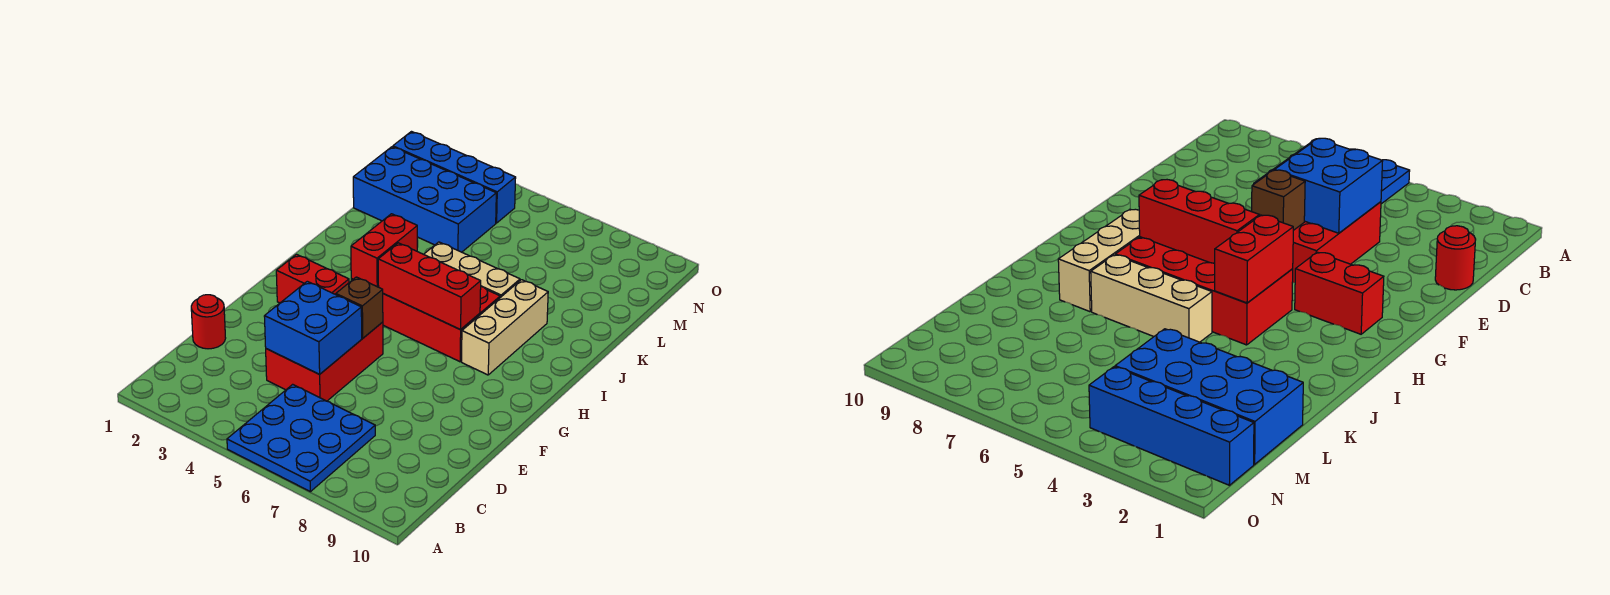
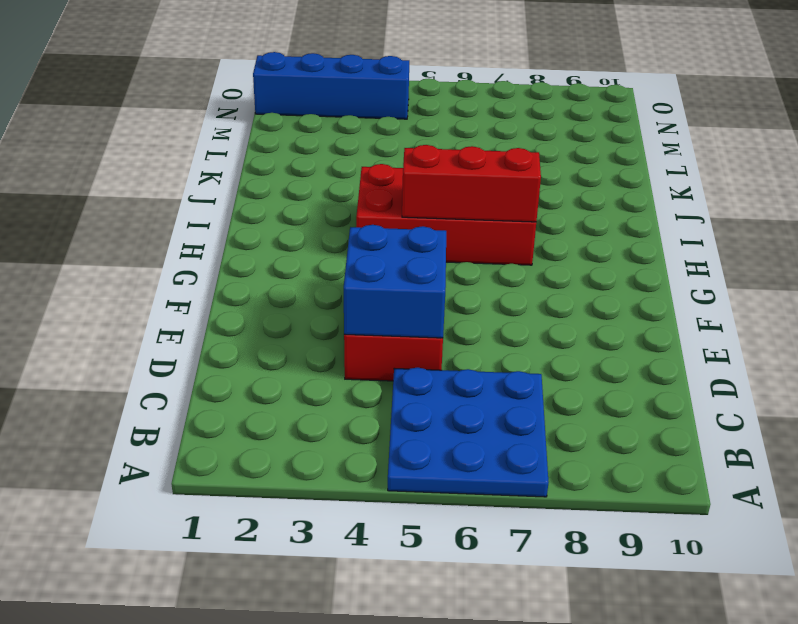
none -> red round brick D1 level 1
none -> red brick G2:G3 level 1
none -> tan brick H8:J8 level 1

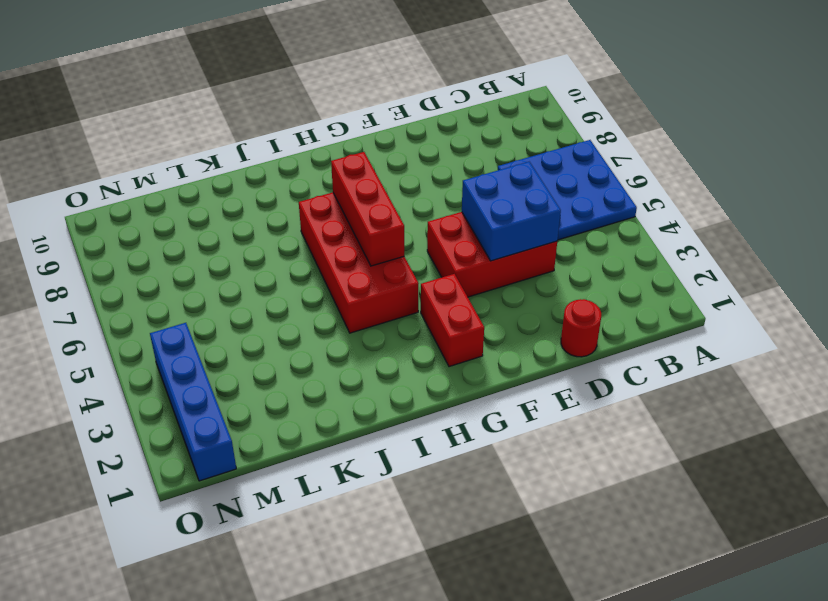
none -> tan brick H8:J8 level 1
none -> tan brick J5:J7 level 1
none -> blue brick L1:M4 level 1

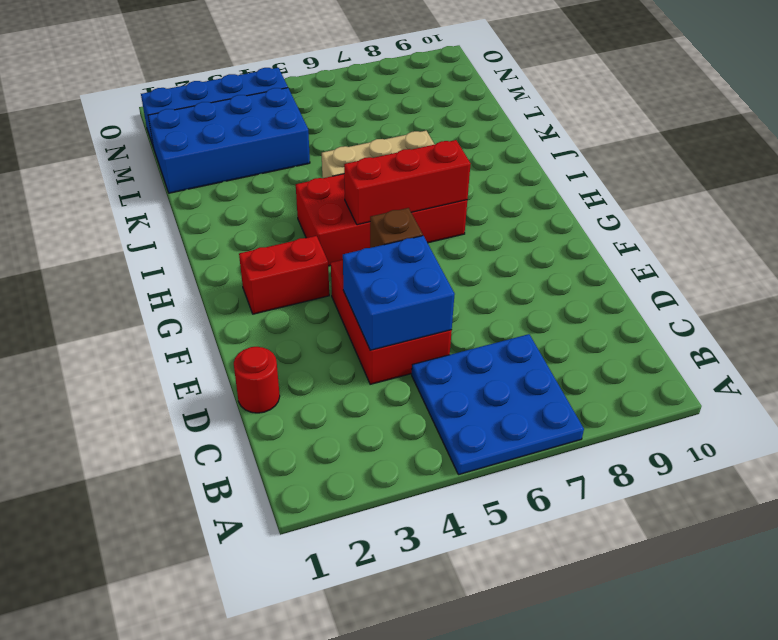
none -> tan brick H8:J8 level 1
none -> red brick H4:I4 level 2

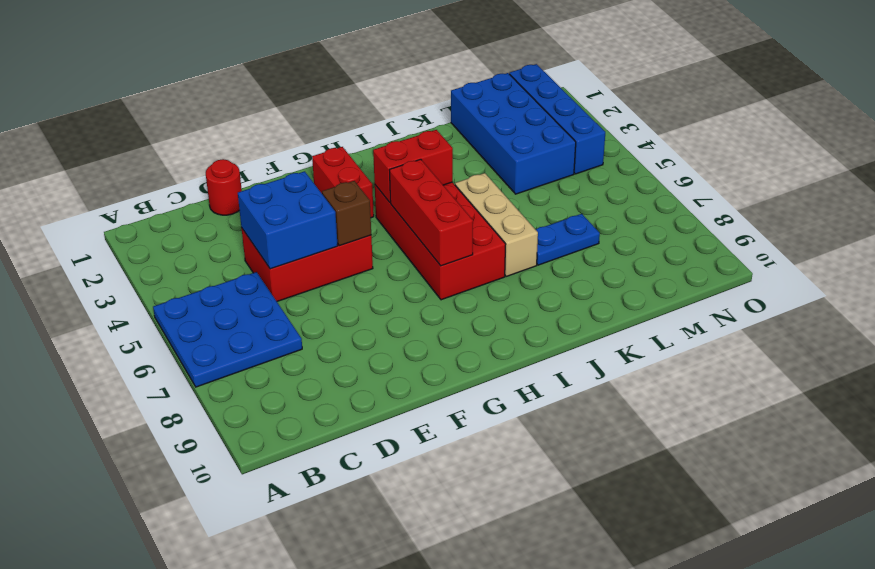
blue plate K7:L7 level 1 -> none
none -> tan brick H8:J8 level 1

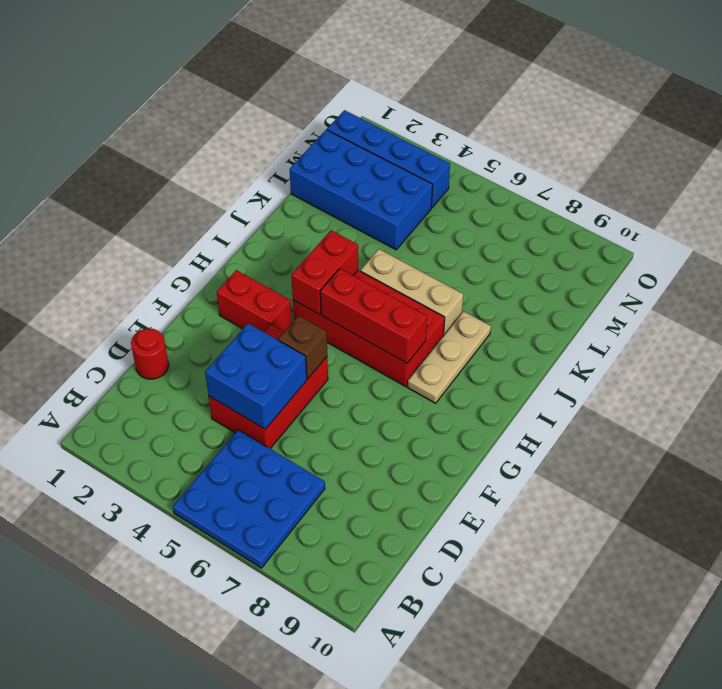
tan plate H8:J8 level 1 -> tan brick H8:J8 level 1

